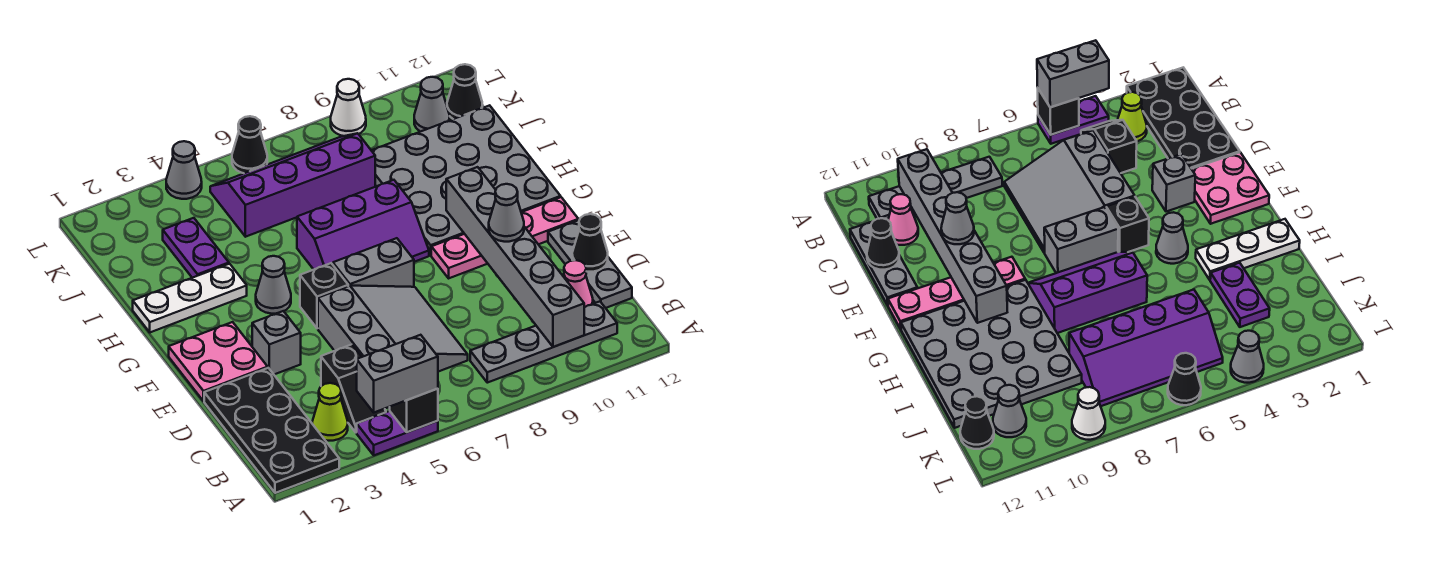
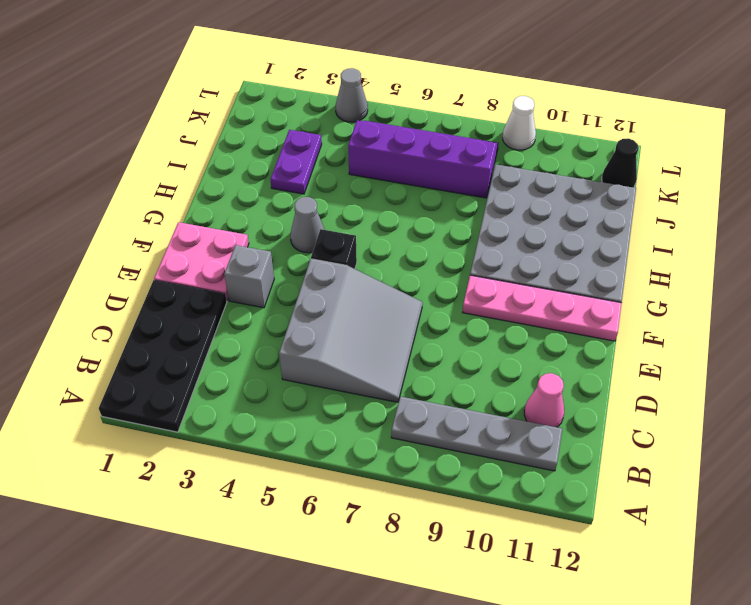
none -> purple plate A4:A5 level 1
none -> lime cone B3 level 1
none -> black slope B4:C4 level 1 top C

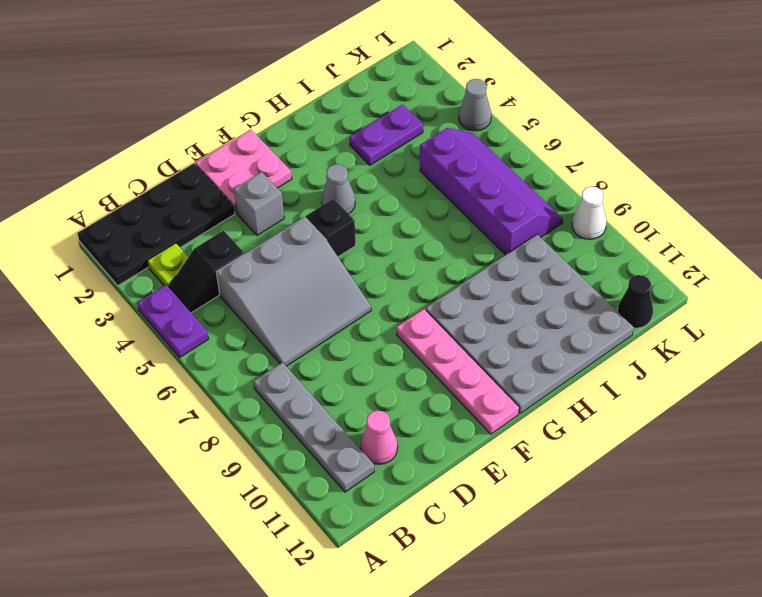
lime plate B3 level 1 -> lime cone B3 level 1
none -> grey plate C12:E12 level 1
none -> grey brick F6:F7 level 1
none -> purple slope G6:H8 level 1 top H

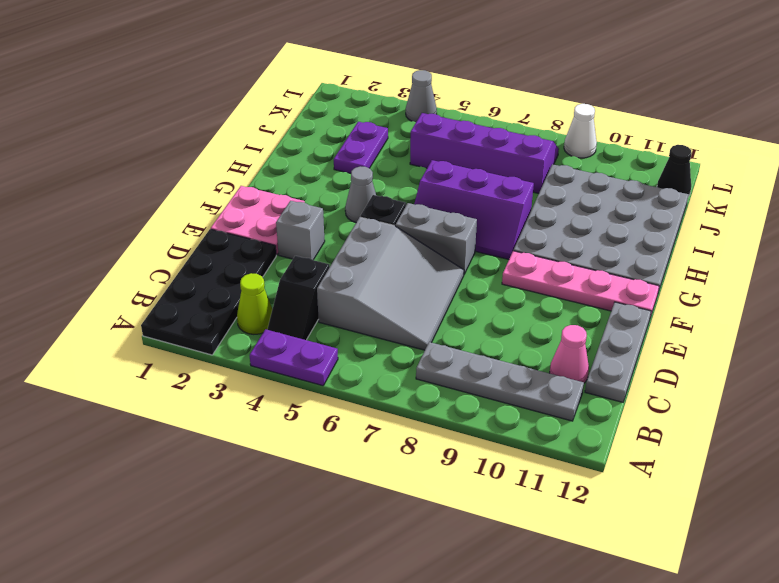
none -> white plate H1:H3 level 1
none -> grey cone K11 level 1
none -> black cone L6 level 1

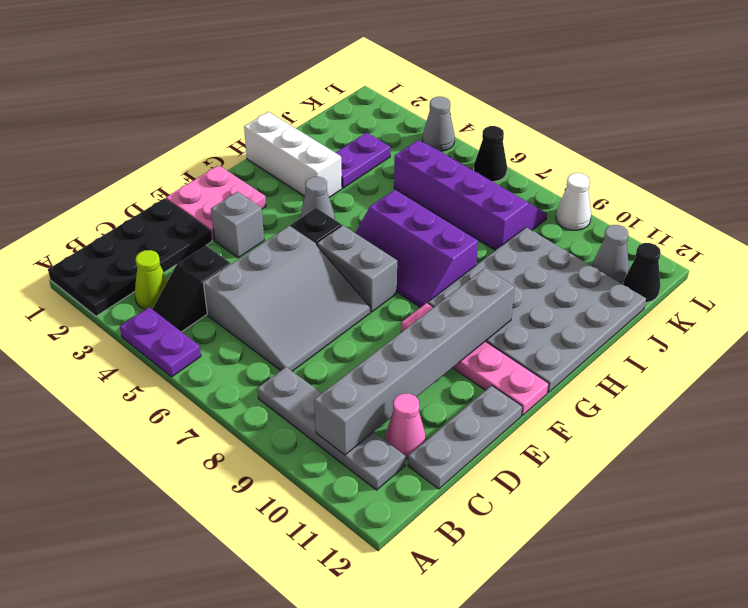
white brick H1:H3 level 1 -> white plate H1:H3 level 1
none -> black brick A5 level 2
none -> black cone D12 level 2
none -> grey brick A4:A5 level 3

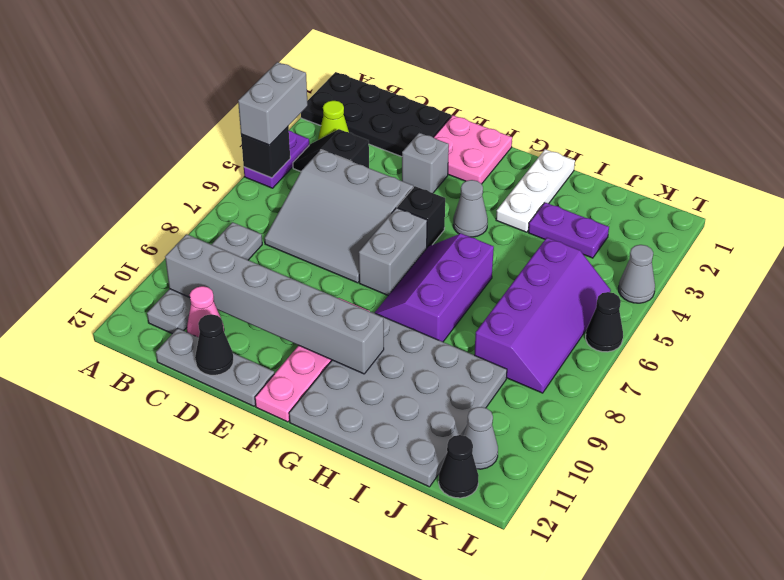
none -> white cone L9 level 1
none -> grey cone E10 level 3

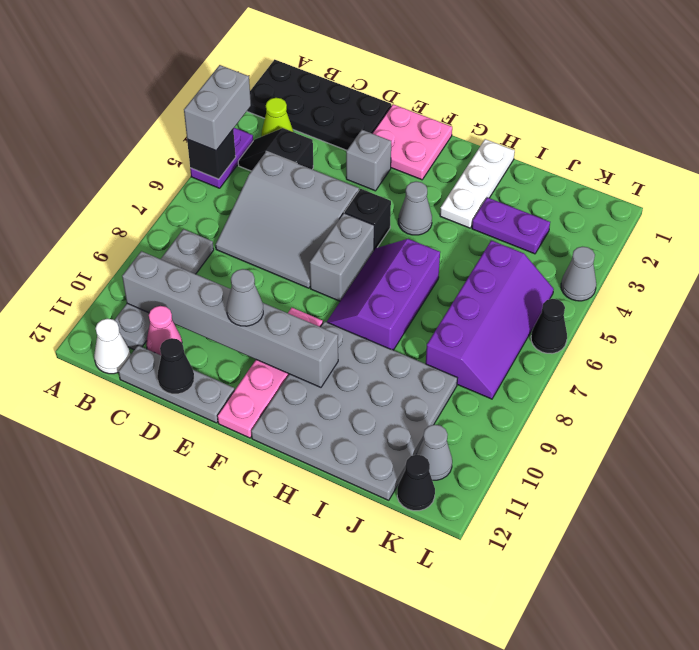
white cone B12 level 1 -> white cone L9 level 1

